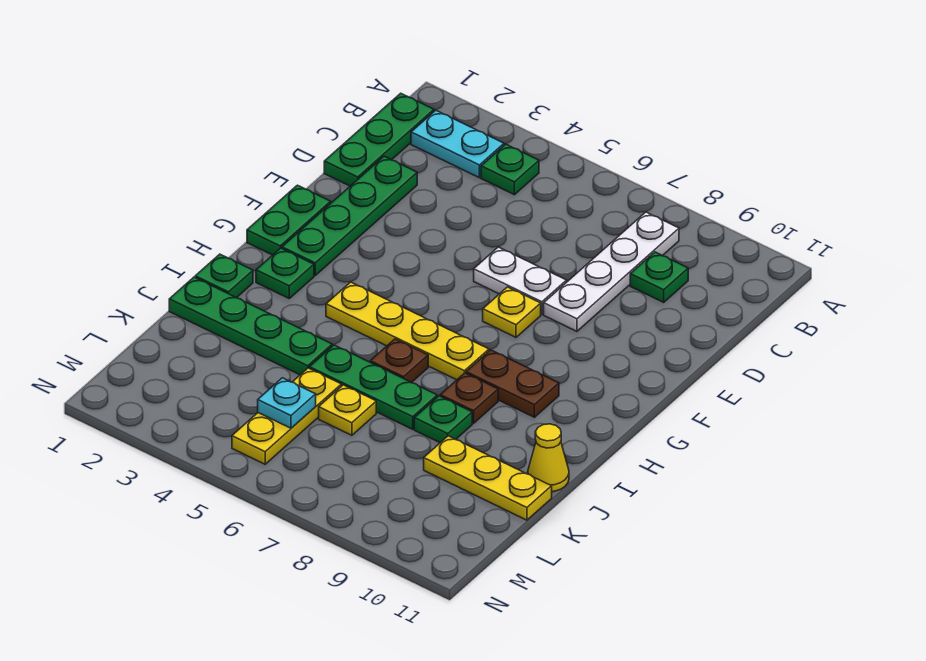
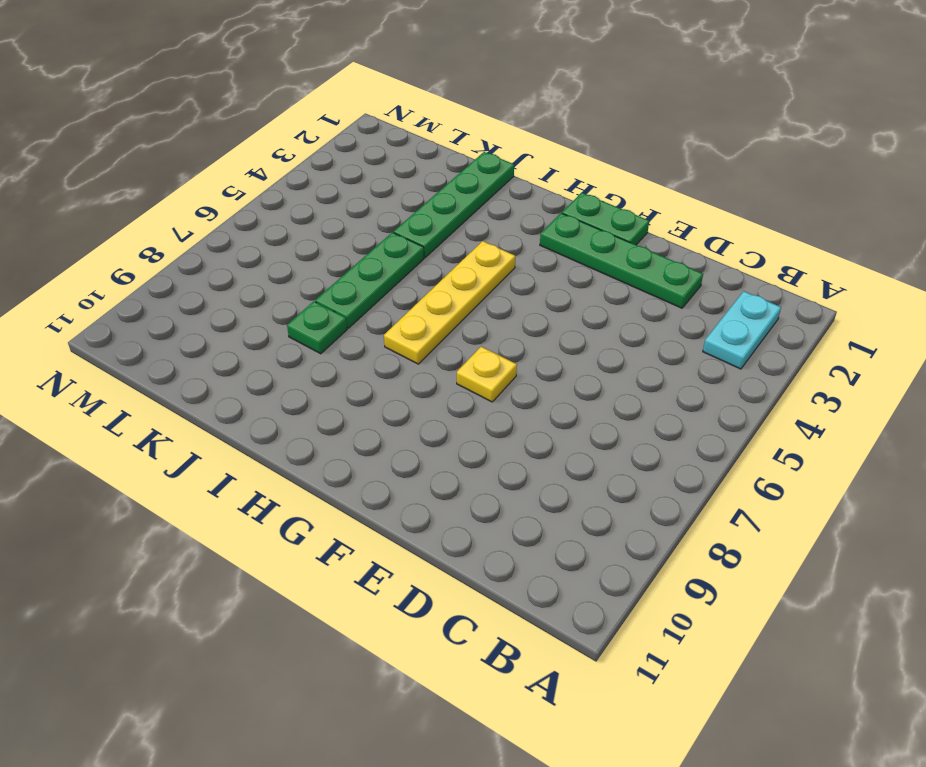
none -> green plate B1:D1 level 1
none -> green plate B4 level 1
none -> white plate B8:E8 level 1

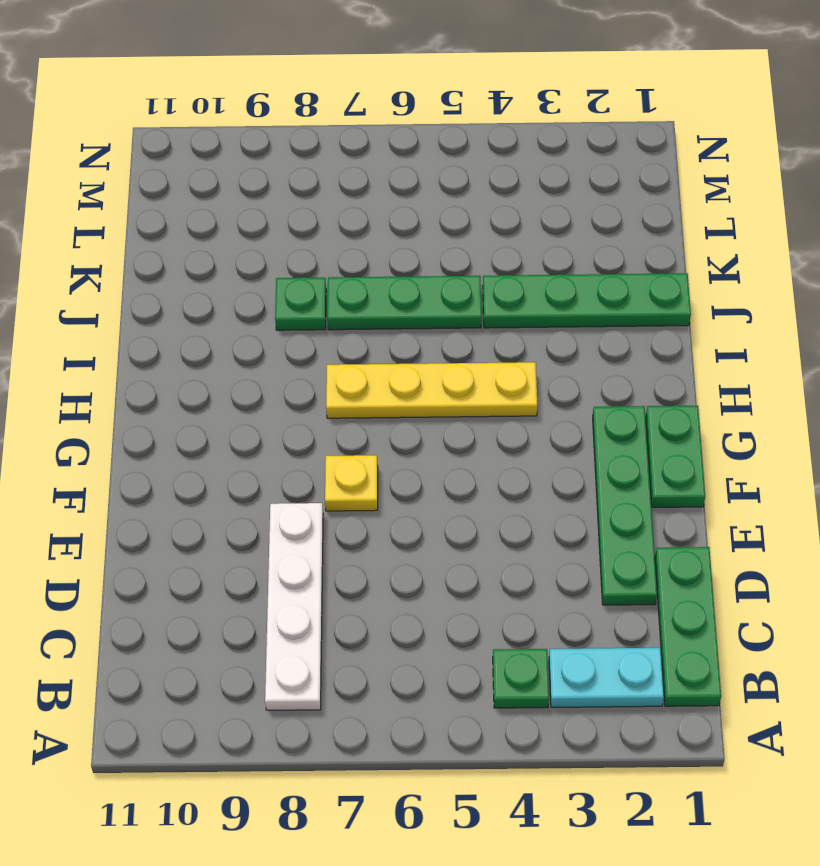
none -> green plate C9 level 1
none -> white plate E6:E7 level 1
none -> green plate H2 level 1

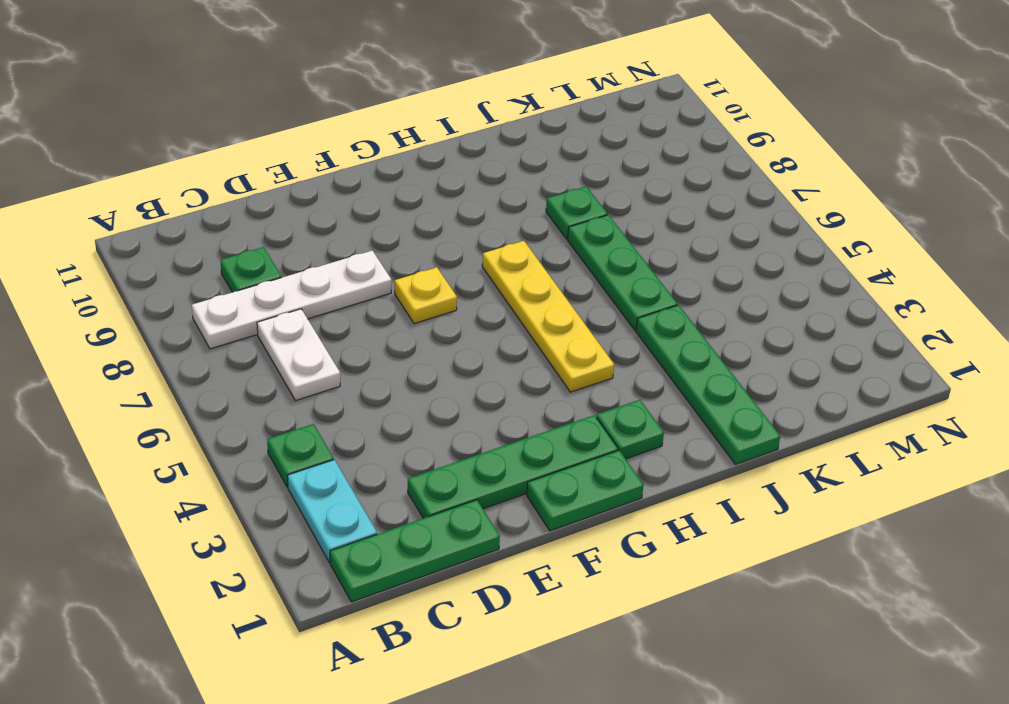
white plate C6:C7 level 1 -> white plate E6:E7 level 1
none -> brown plate H8:H9 level 1
none -> green plate I1 level 1
none -> brown plate I6 level 1

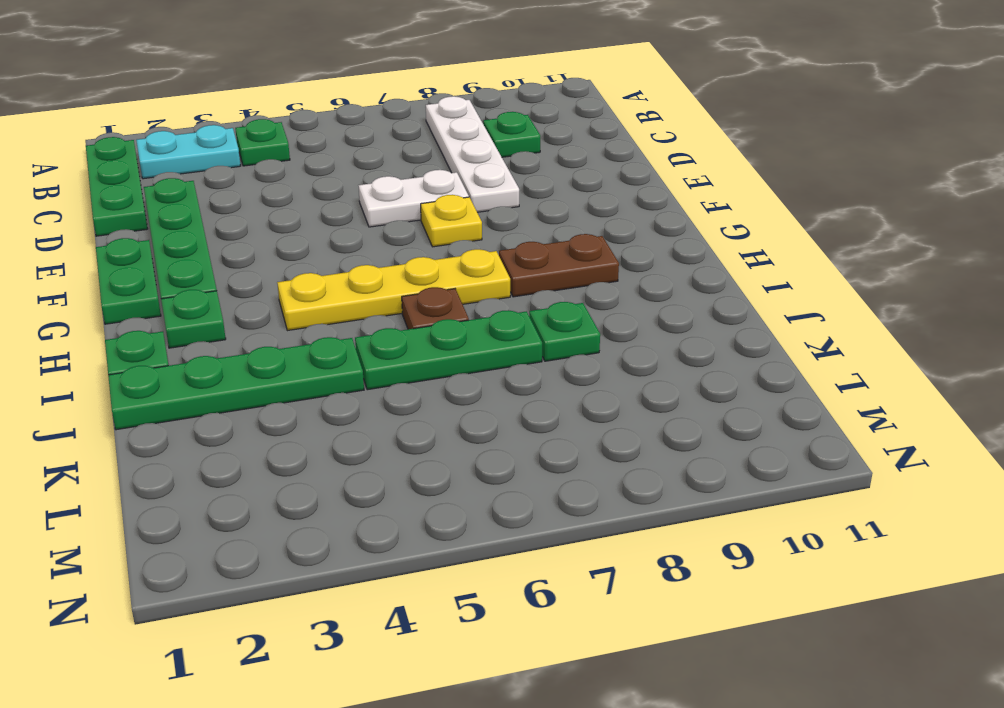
none -> brown plate I8 level 1
none -> yellow cone J11 level 1
none -> yellow plate K5:M5 level 1

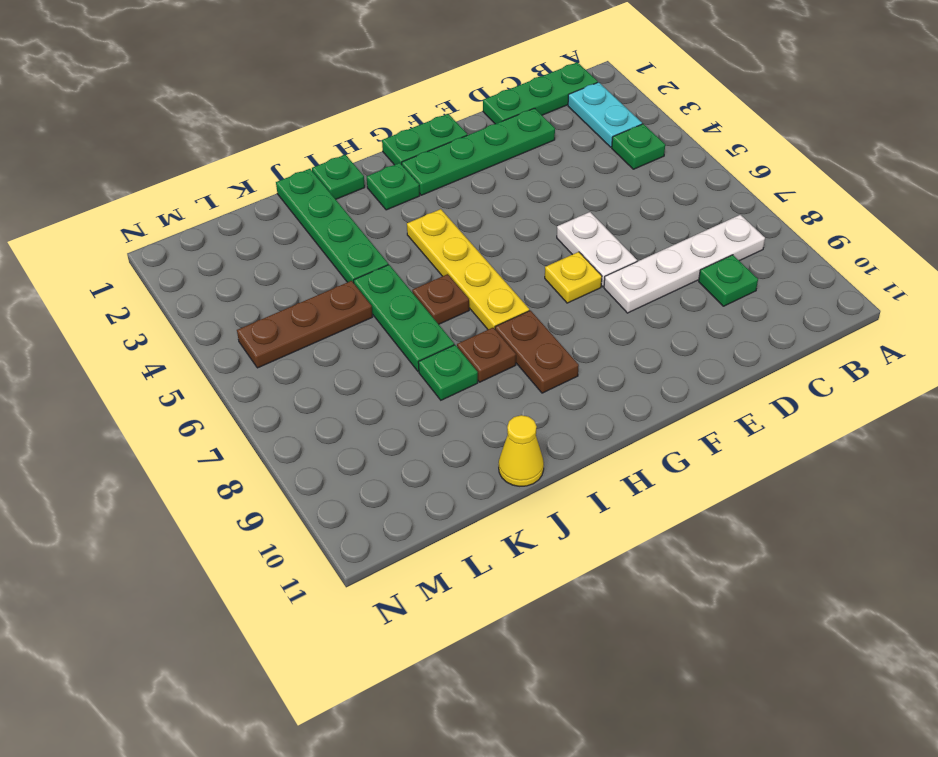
brown plate K5:M5 level 1 -> yellow plate K5:M5 level 1
none -> yellow plate K6 level 1
none -> yellow plate K9:K11 level 1
none -> cyan plate L5 level 2

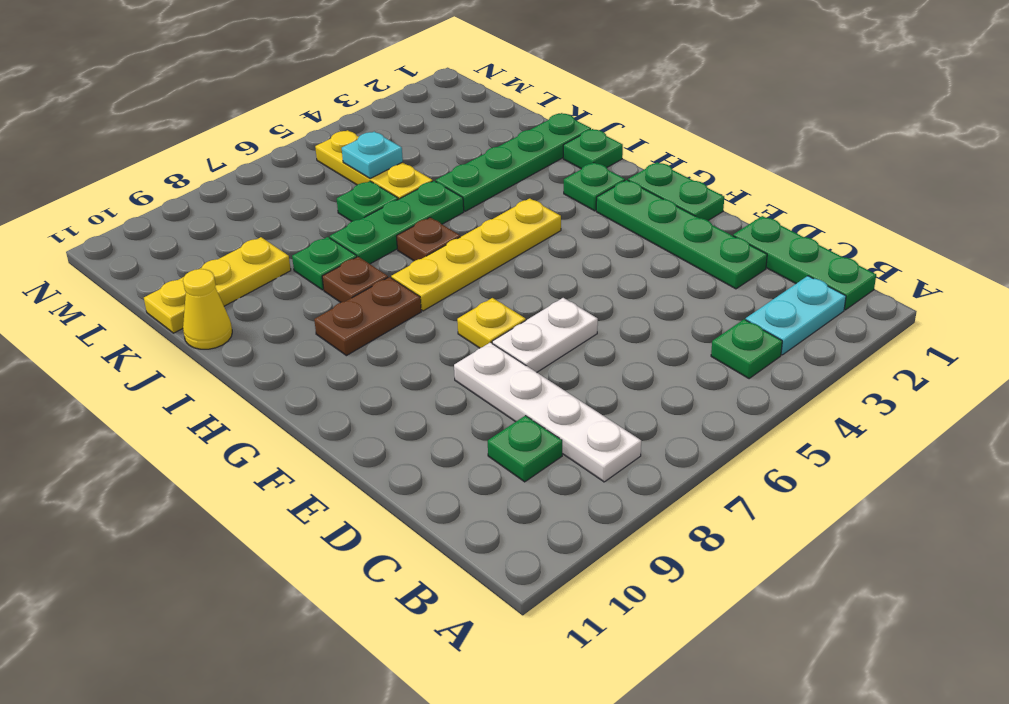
green plate K6 level 1 -> yellow plate K6 level 1

